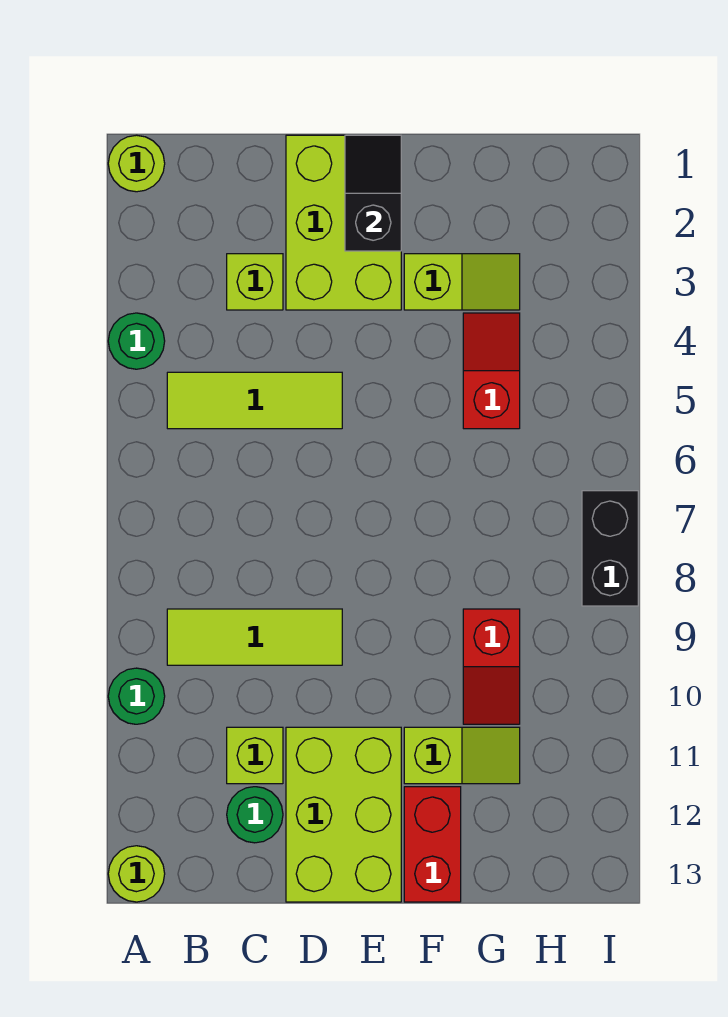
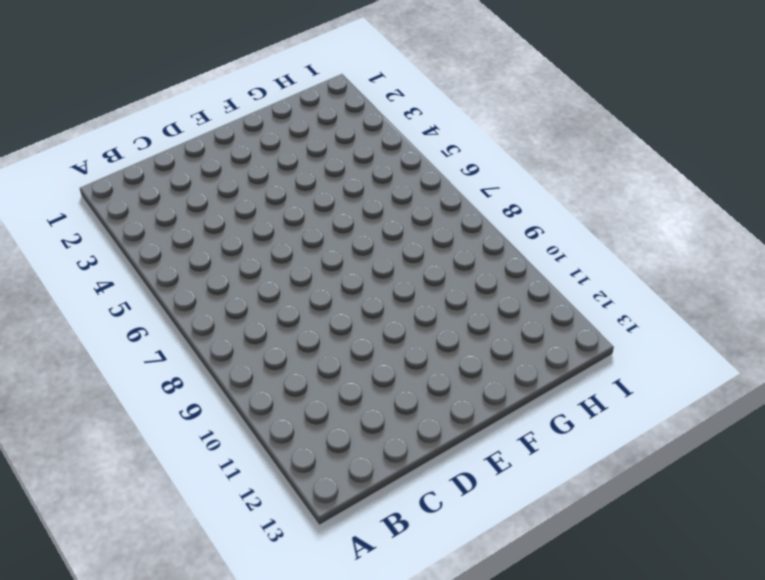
none -> lime round brick A1 level 1
none -> green round brick A4 level 1
none -> green round brick A10 level 1

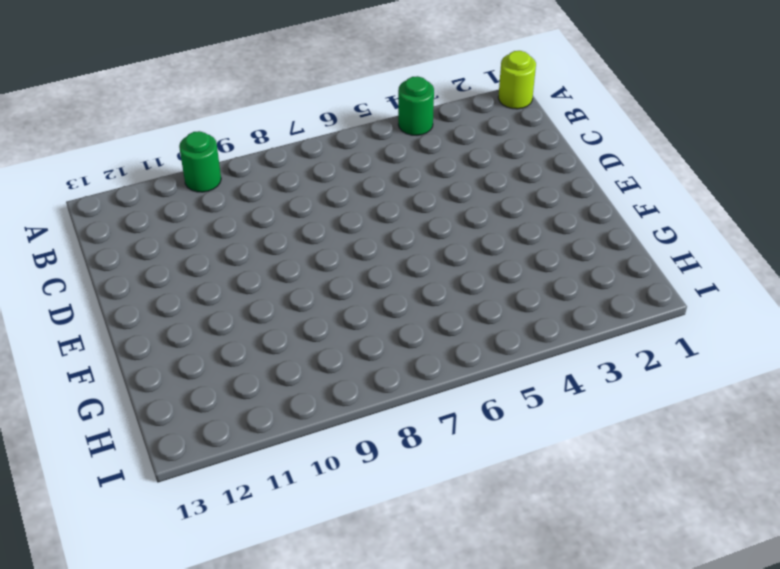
none -> lime round brick A13 level 1
none -> lime tile B5:D5 level 1
none -> lime tile B9:D9 level 1

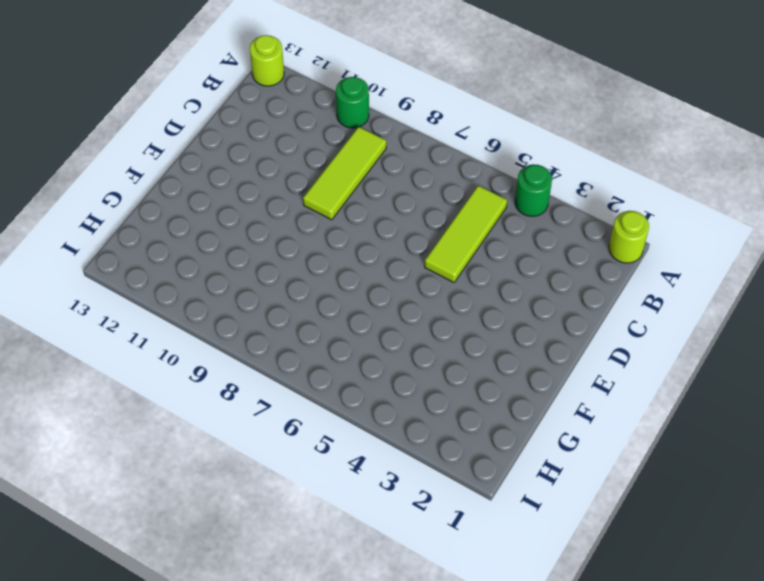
none -> lime brick C3 level 1
none -> lime brick C11 level 1
none -> green round brick C12 level 1

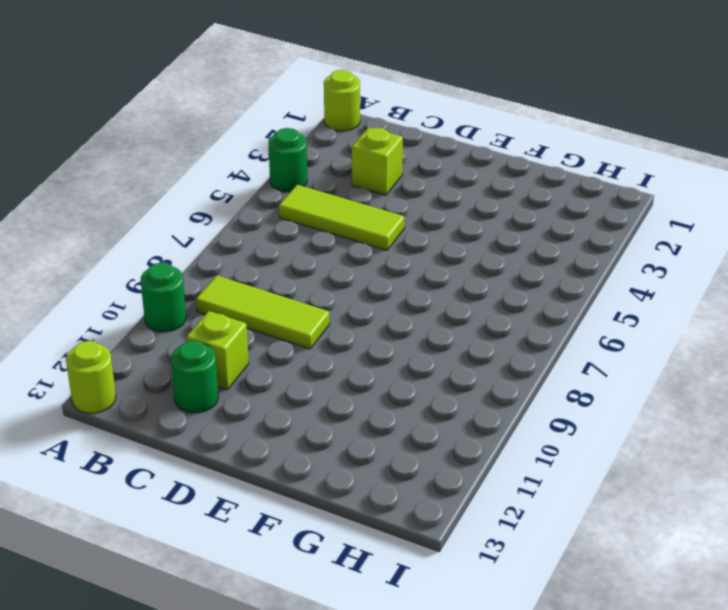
none -> lime brick D1:E3 level 1
none -> lime brick D11:E13 level 1
none -> lime slope F3:G3 level 1 top F

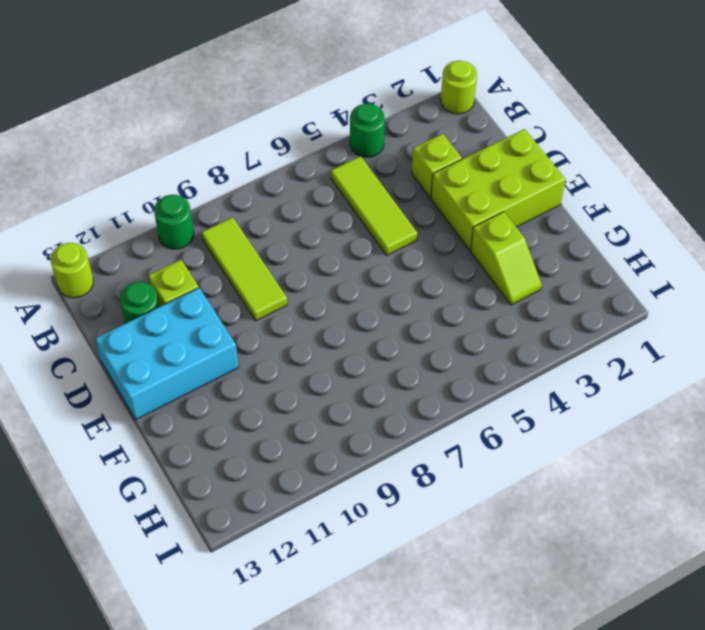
cyan brick D11:E13 level 1 -> lime brick D11:E13 level 1
none -> lime slope F11:G11 level 1 top F
none -> red brick F12:F13 level 1
none -> red slope G4:G5 level 1 top 5

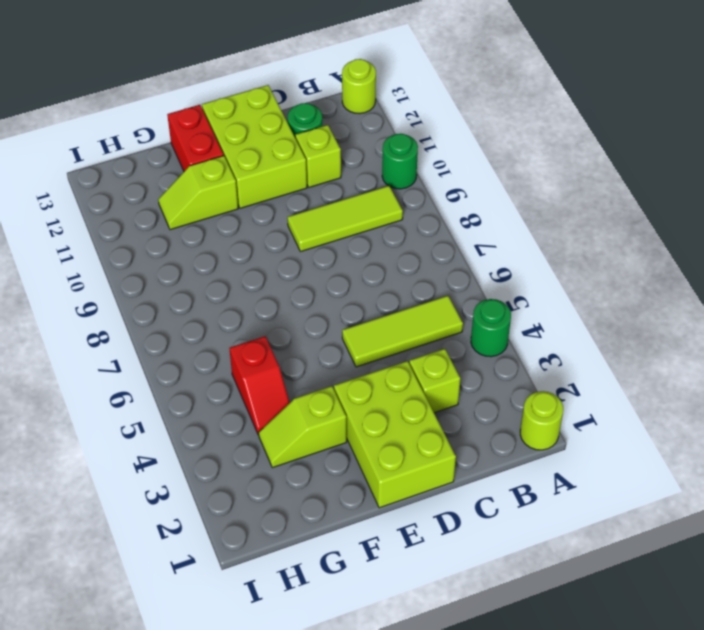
none -> red slope G9:G10 level 1 top 9
none -> black brick I7:I8 level 1
none -> black slope E1:E2 level 2 top 2

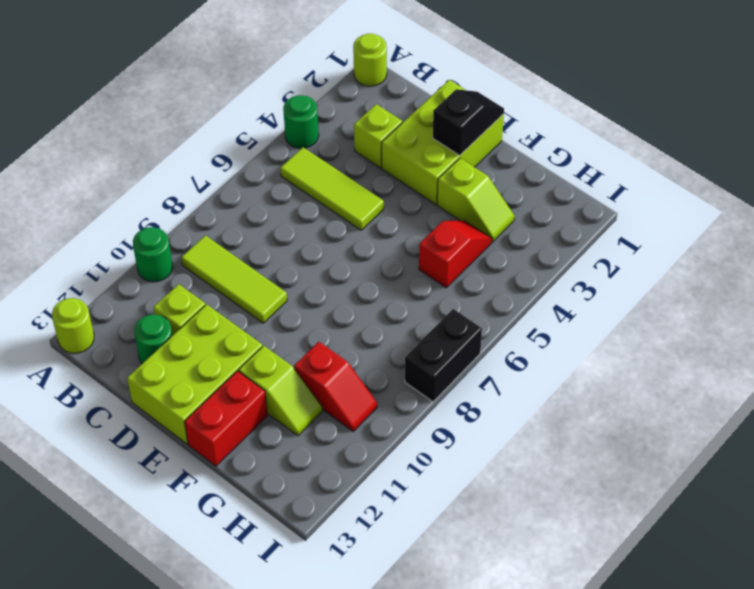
red slope G10:H10 level 1 top G -> red slope G9:G10 level 1 top 9

